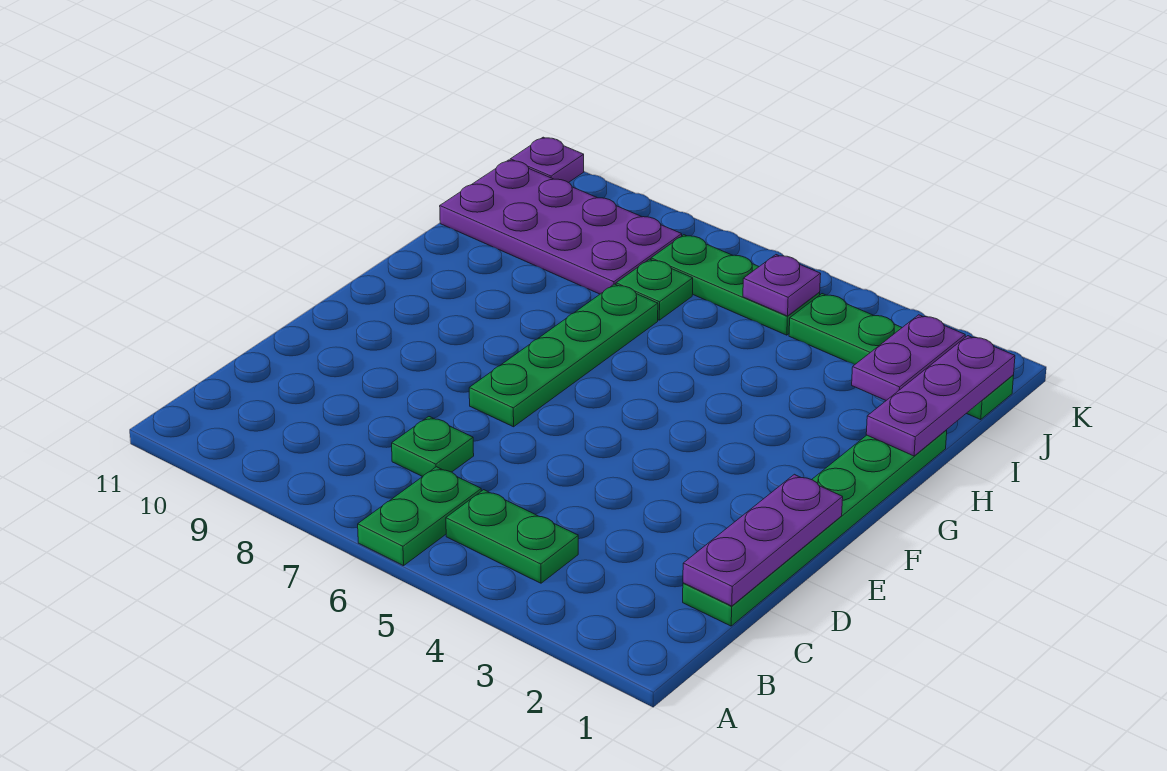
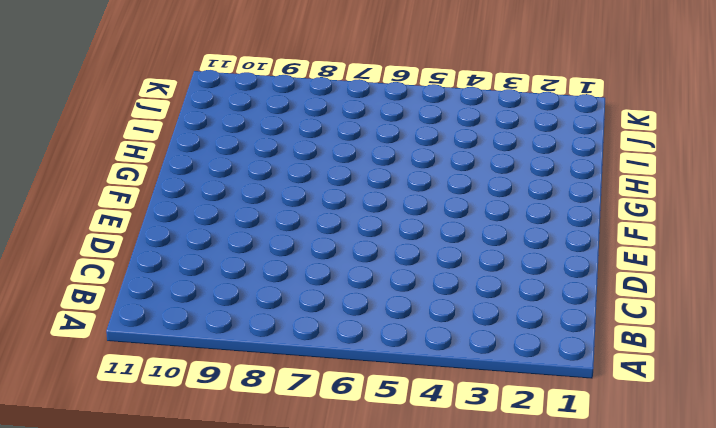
none -> green plate A6:B6 level 1
none -> green plate B4:B5 level 1
none -> green plate C1:H1 level 1

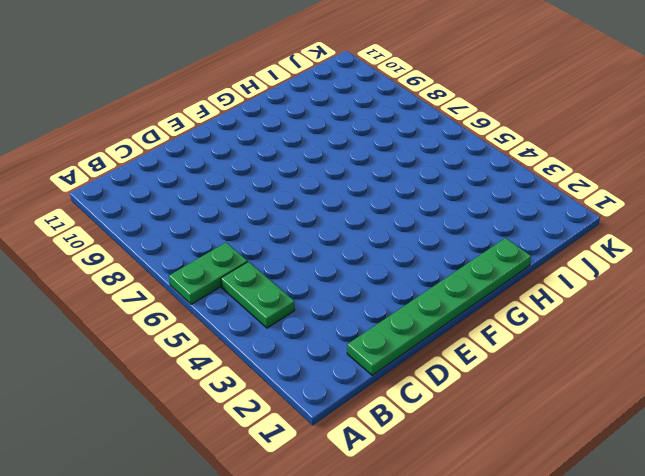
none -> green plate C7 level 1
none -> green plate E7:H7 level 1
none -> green plate I7 level 1

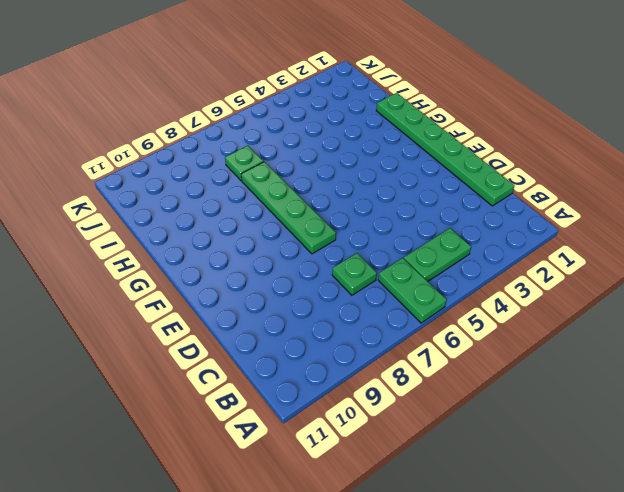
none -> purple plate I8:J11 level 1
none -> green plate J1:J4 level 1
none -> green plate J5:J7 level 1

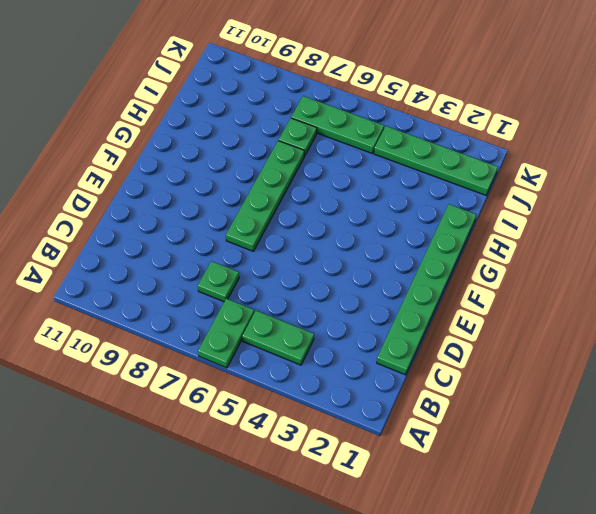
none -> purple plate I8:J11 level 1
none -> purple plate K11 level 1
none -> purple plate C1:E1 level 2

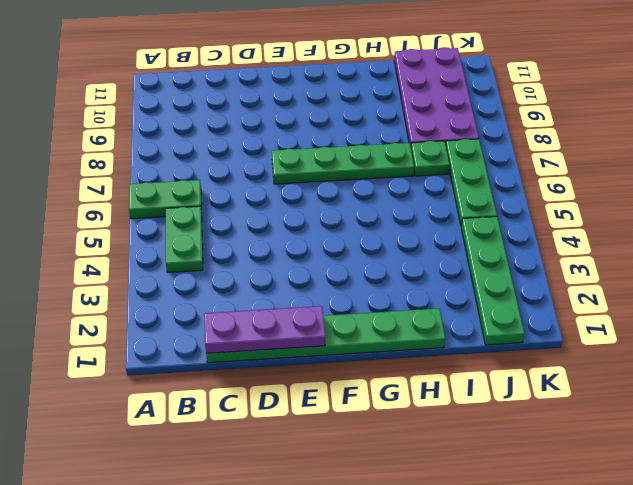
none -> green plate C7 level 1
none -> purple plate K11 level 1
none -> purple plate H1:J1 level 2

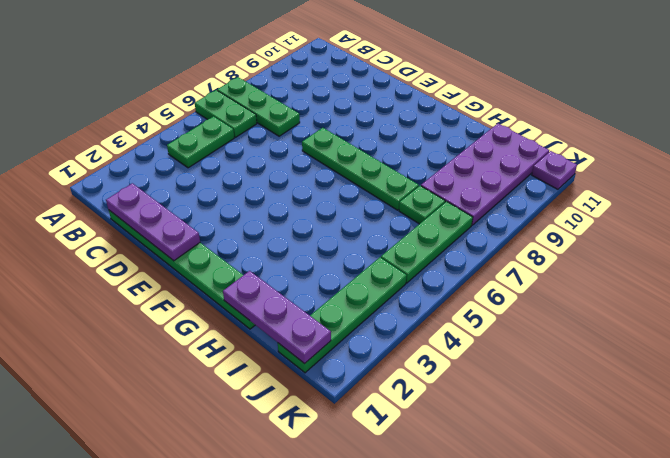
green plate A7:C7 level 1 -> green plate C7 level 1
none -> purple plate I2:J2 level 2
none -> purple plate J5 level 2

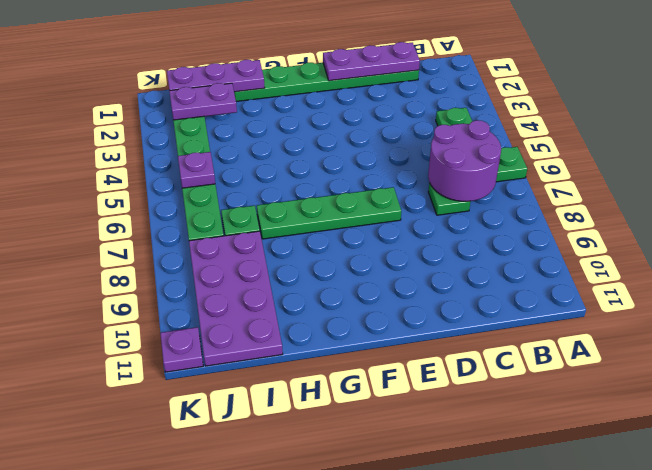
purple round brick B6:C7 level 2 -> none

